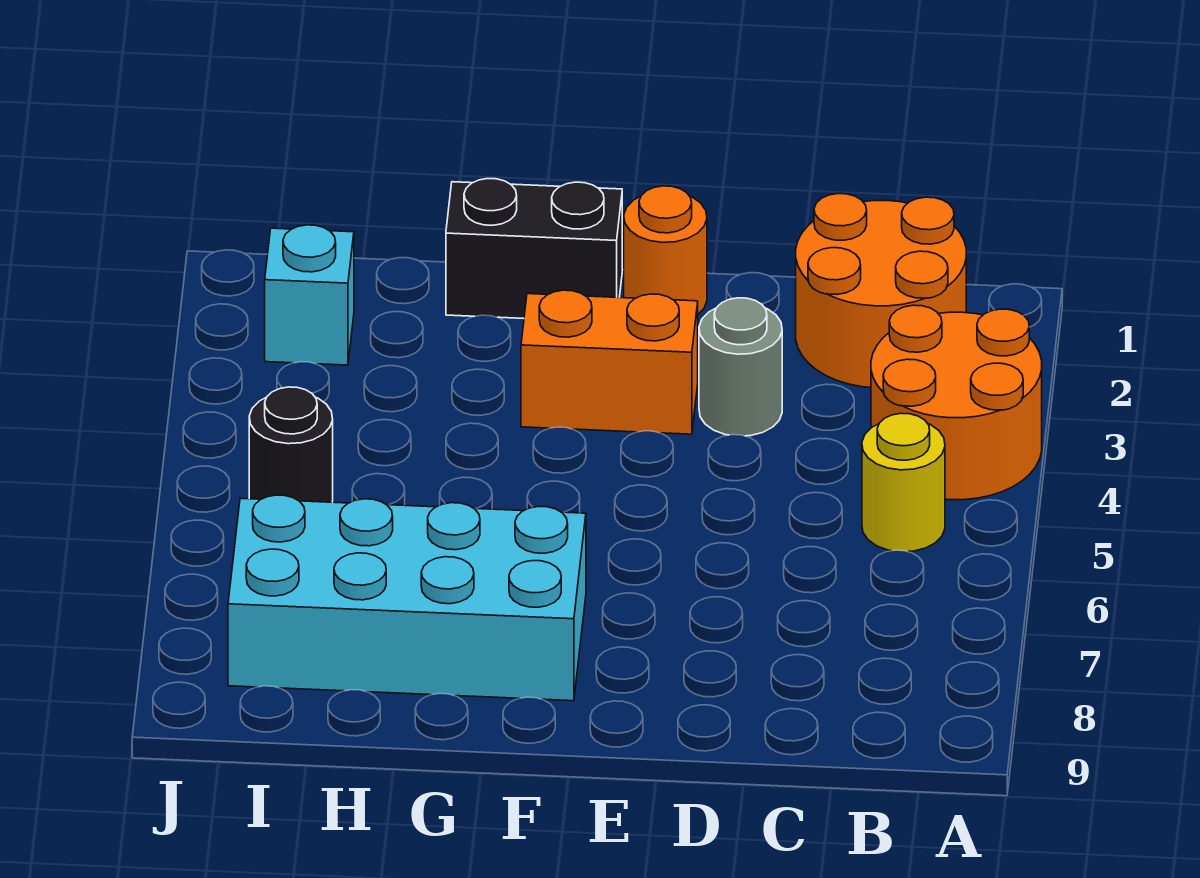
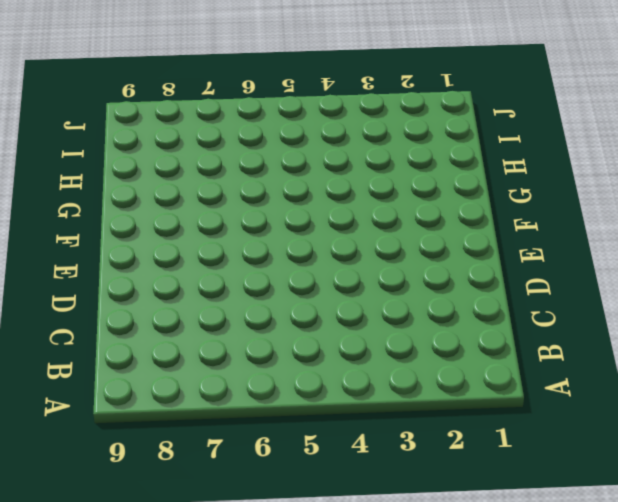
none -> orange round brick A3:B4 level 1
none -> orange round brick B1:C2 level 1

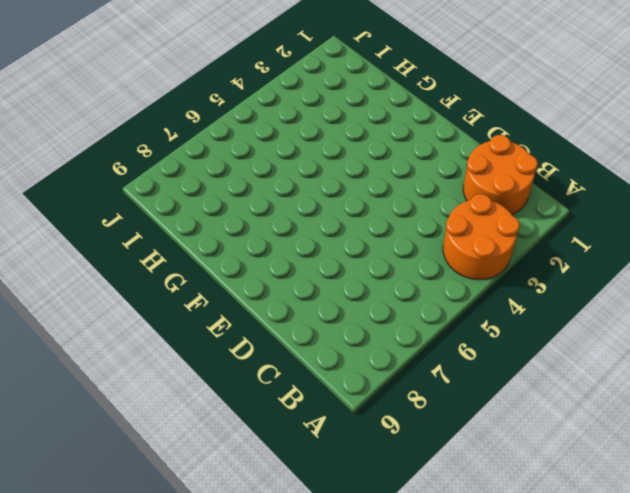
none -> yellow round brick B5 level 1
none -> grey round brick D3 level 1

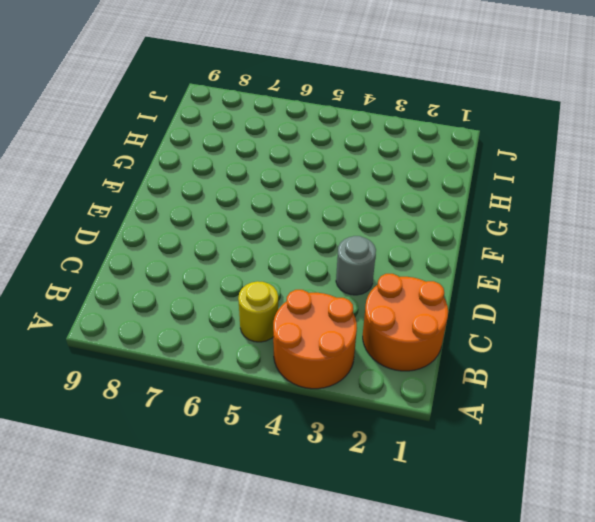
none -> orange round brick E1 level 1
none -> orange brick E3:F3 level 1

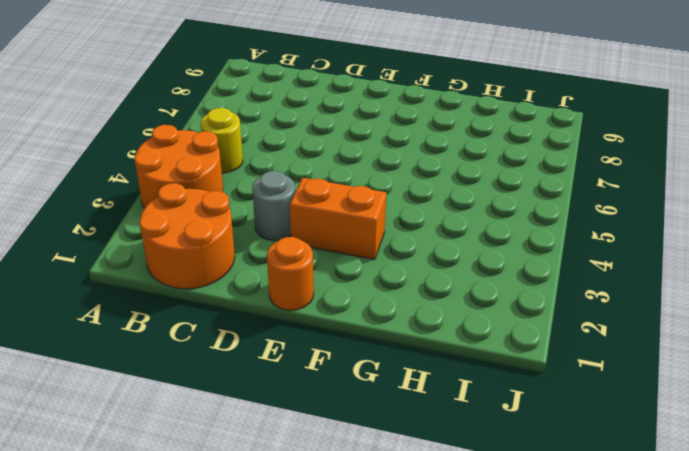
none -> black brick F1:G1 level 1
none -> cyan brick F7:I8 level 1

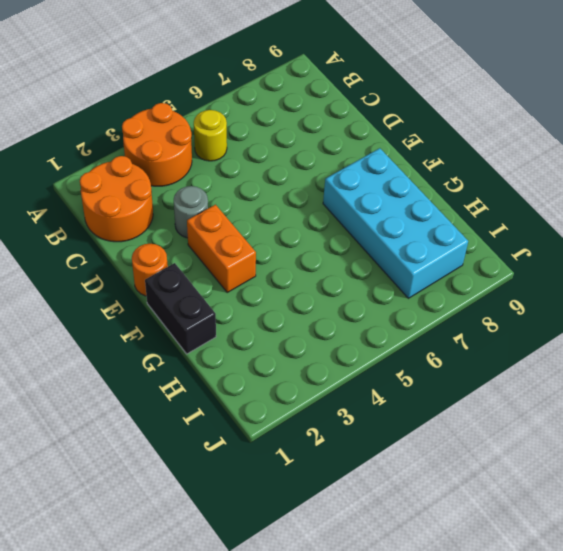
none -> cyan brick I2 level 1
none -> black round brick I5 level 1

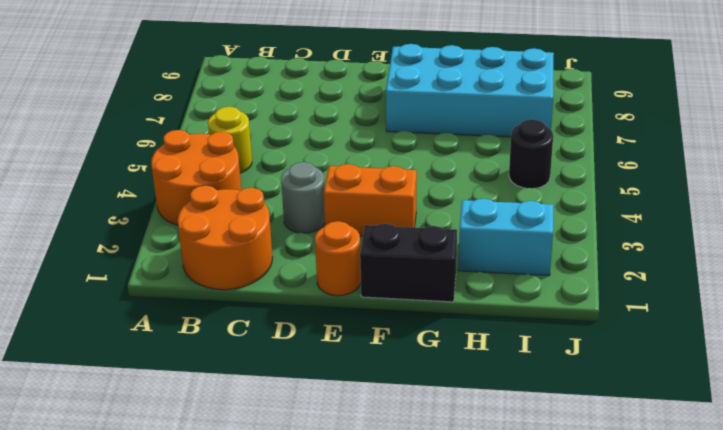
cyan brick H2:I2 level 1 -> cyan brick I2 level 1

